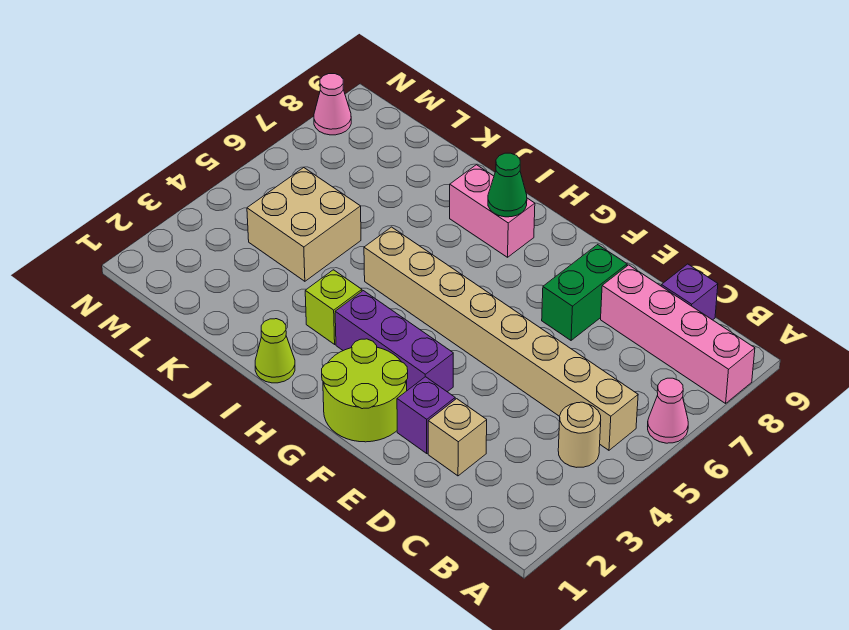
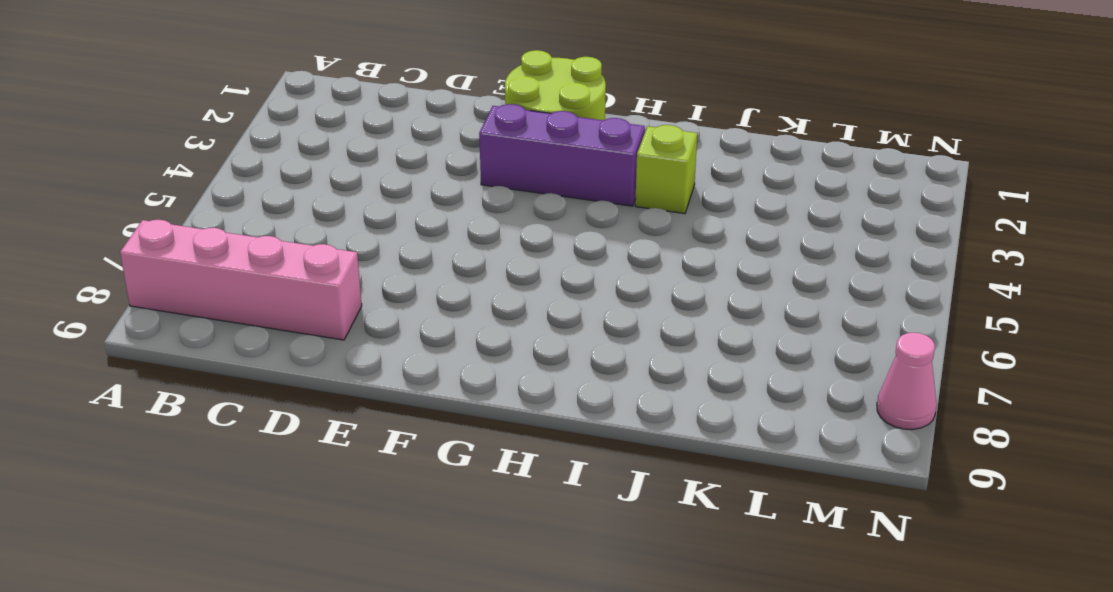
none -> pink cone A6 level 1
none -> tan round brick B4 level 1
none -> tan brick B5:I5 level 1

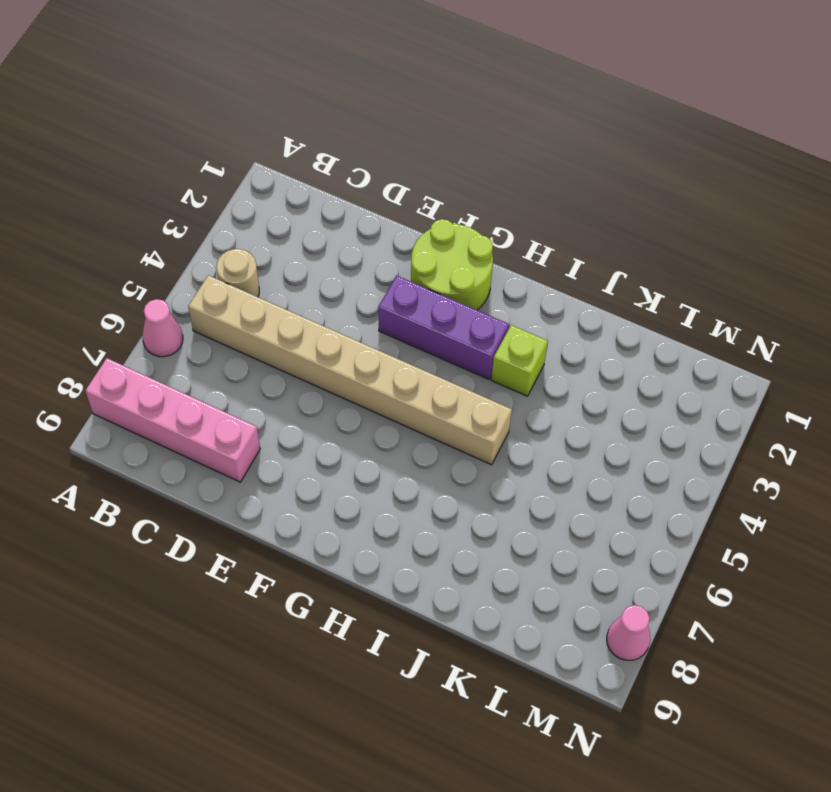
none -> purple brick C9 level 1
none -> tan brick D2 level 1
none -> purple brick E2 level 1

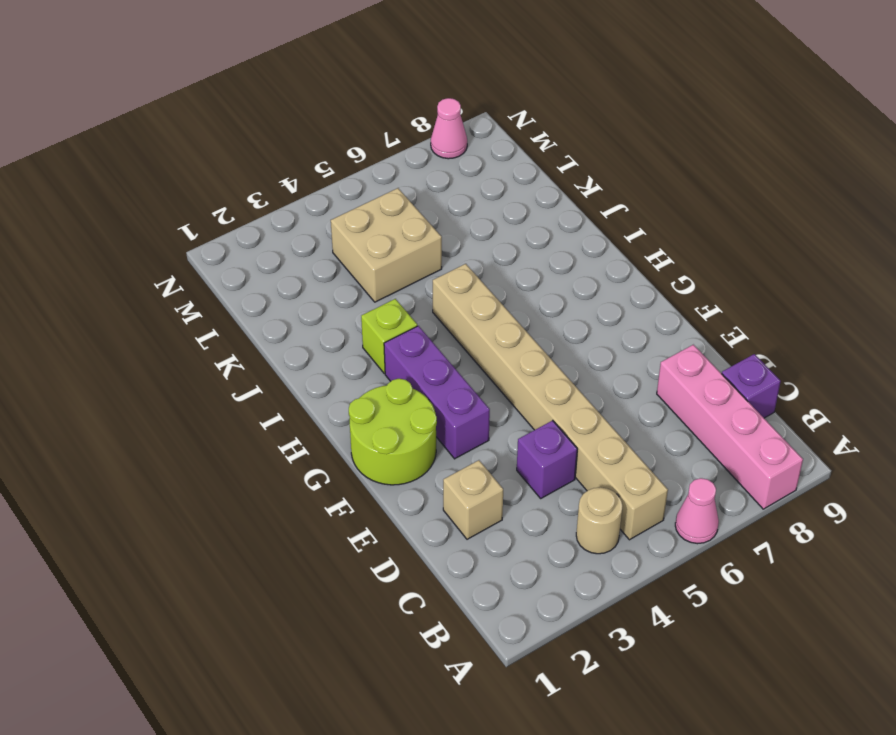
purple brick D4 level 1 -> purple brick E2 level 1
none -> green brick E7:E8 level 1
none -> pink brick H8:I8 level 1
none -> lime cone I1 level 1

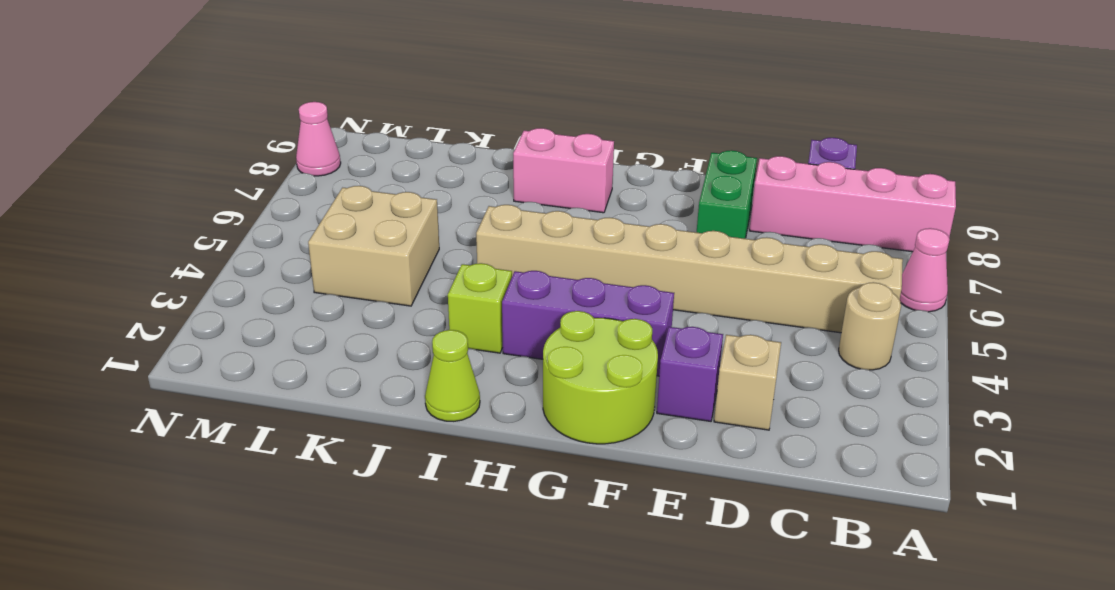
none -> green cone H8 level 2

